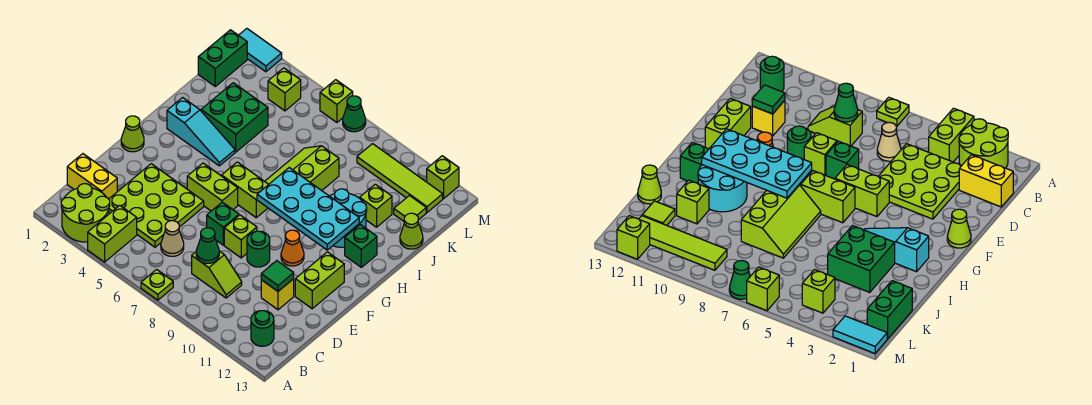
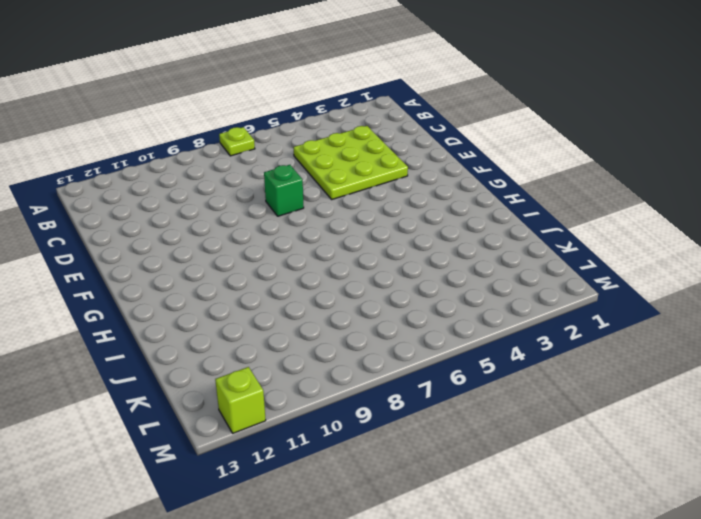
none -> lime round brick A2:B3 level 1
none -> lime brick A4:B4 level 1
none -> green round brick B12 level 1
none -> yellow brick C1:C2 level 1

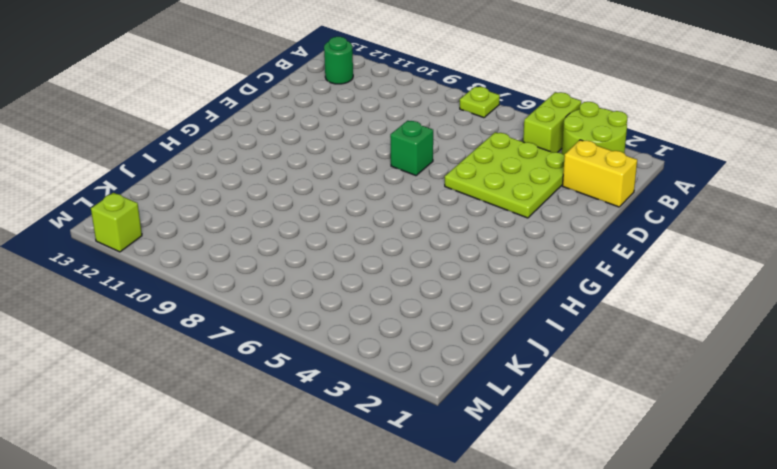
none -> tan cone C6 level 1
none -> lime slope C8:C9 level 1 top 8
none -> yellow brick D11 level 1
none -> lime brick E8 level 1

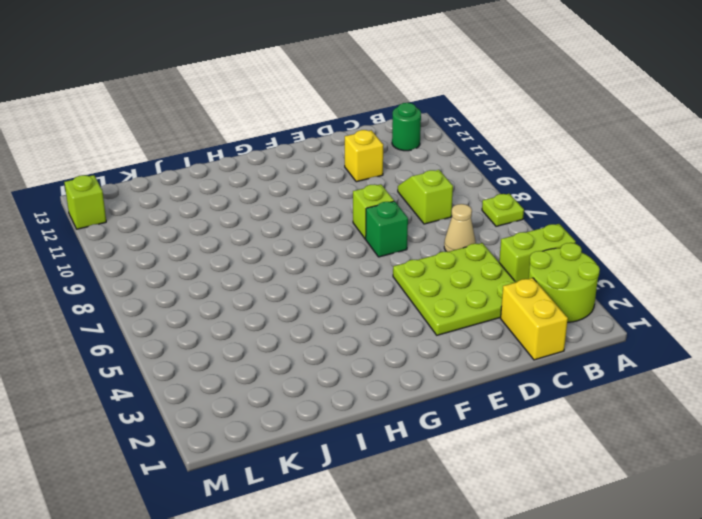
none -> green round brick E9 level 1
none -> lime brick E12:F12 level 1
none -> lime cone F1 level 1
none -> lime brick F5:F6 level 1

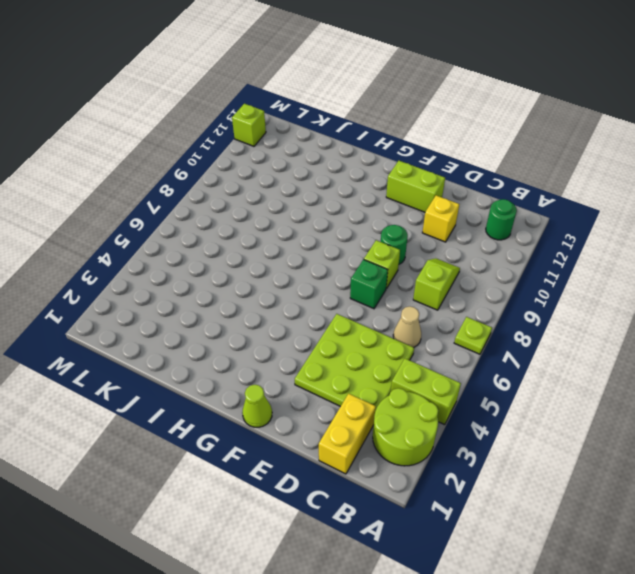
none -> lime brick F5:F6 level 1
none -> orange cone F10 level 1
none -> lime brick G6:G7 level 1
none -> cyan slope H2:H4 level 1 top 2

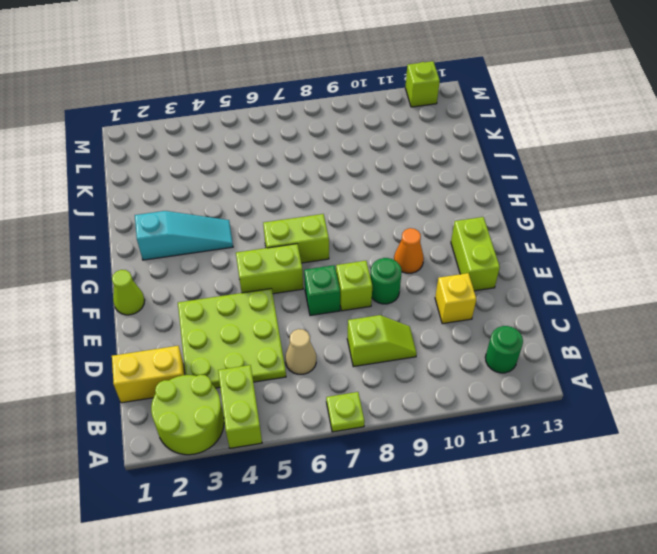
none -> lime slope H7:J8 level 1 top 8
none -> cyan round brick H10:I11 level 1
none -> green brick H12 level 1
none -> green brick I3:J4 level 1

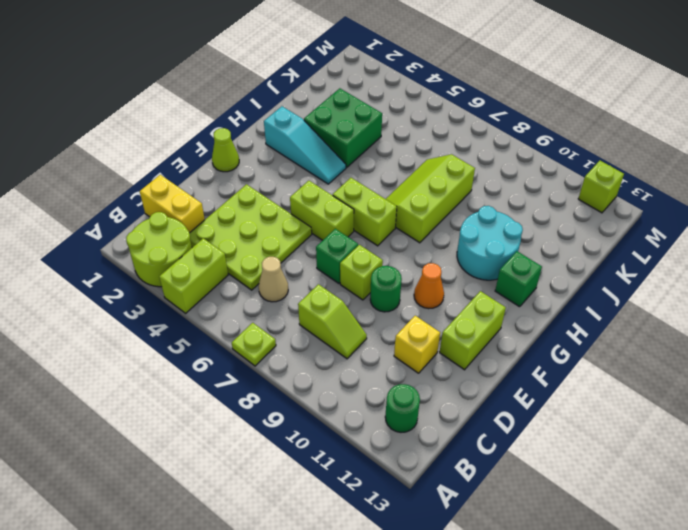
none -> lime brick J11 level 1
none -> lime cone J13 level 1
none -> green brick K1:L1 level 1
none -> lime tile K12 level 1

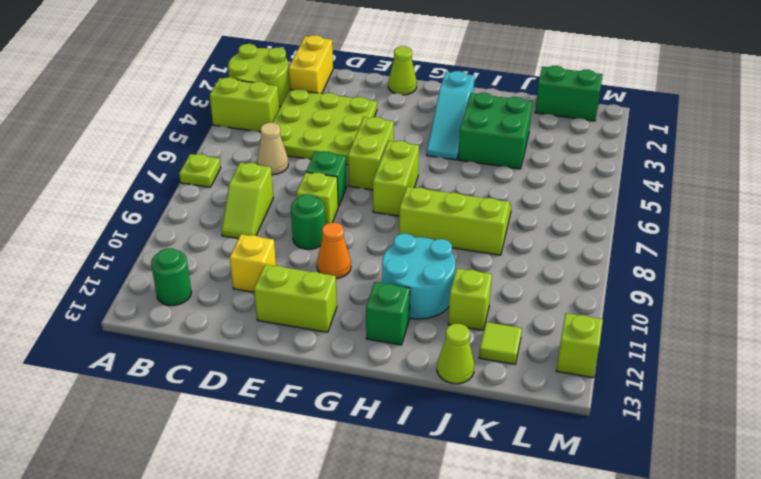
none -> lime brick L4 level 1
none -> lime tile L9:L12 level 1
none -> cyan tile M1:M2 level 1
none -> lime brick M6 level 1

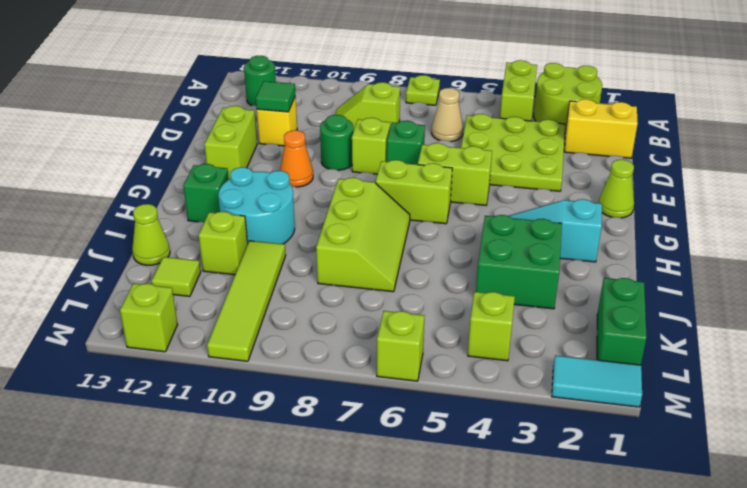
lime tile J10:M10 level 1 -> lime tile L9:L12 level 1
none -> green cone M7 level 1
none -> green cone C8 level 2
none -> cyan plate G8:H11 level 2

